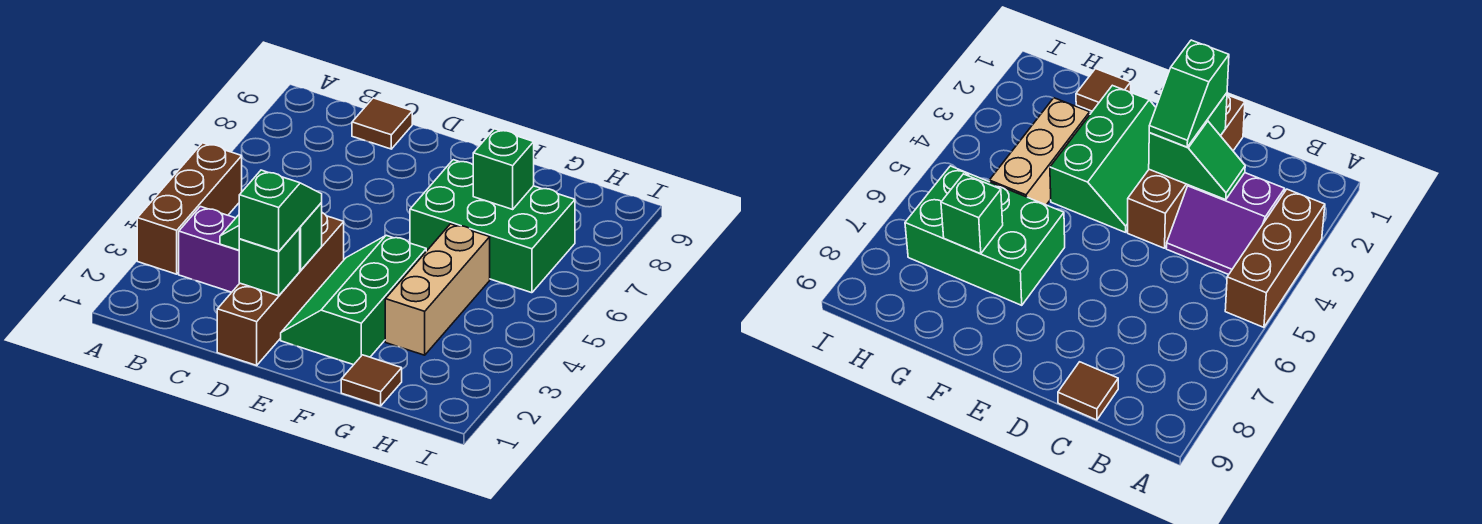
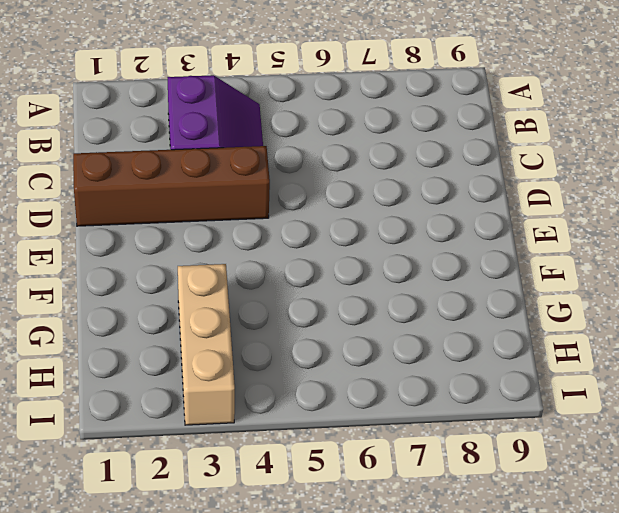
tan brick G3:I3 level 1 -> tan brick G3:G5 level 1
none -> brown brick A3:A5 level 1
none -> brown tile C9 level 1
none -> green slope E2:F4 level 1 top F

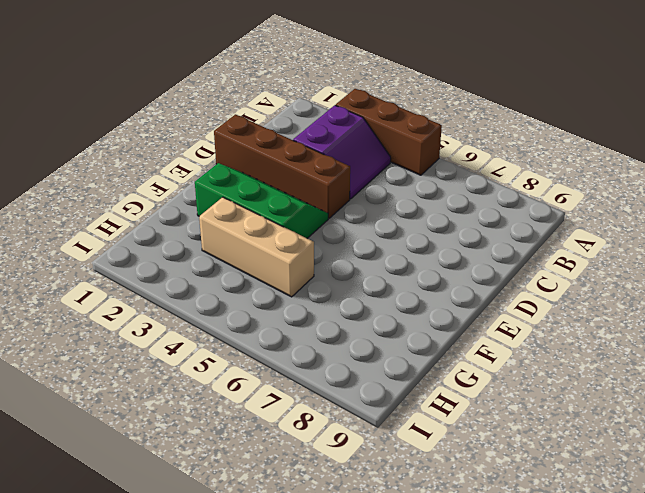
none -> brown tile C9 level 1
none -> green brick F6:H7 level 1
none -> brown tile G1 level 1

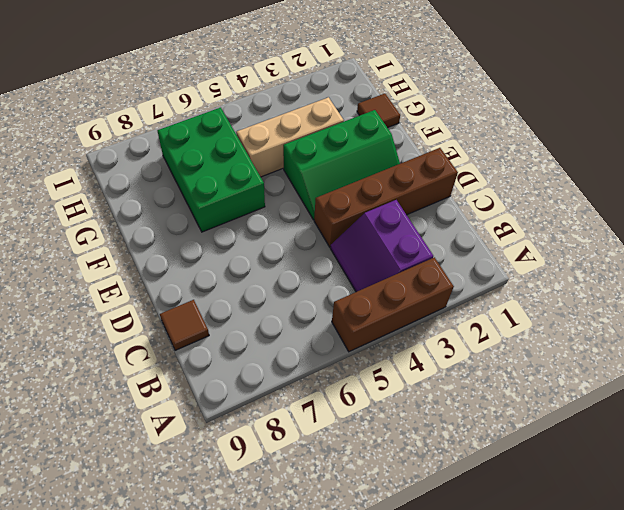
none -> green slope C3:D3 level 2 top D
none -> green brick D2 level 2
none -> green brick G7 level 2

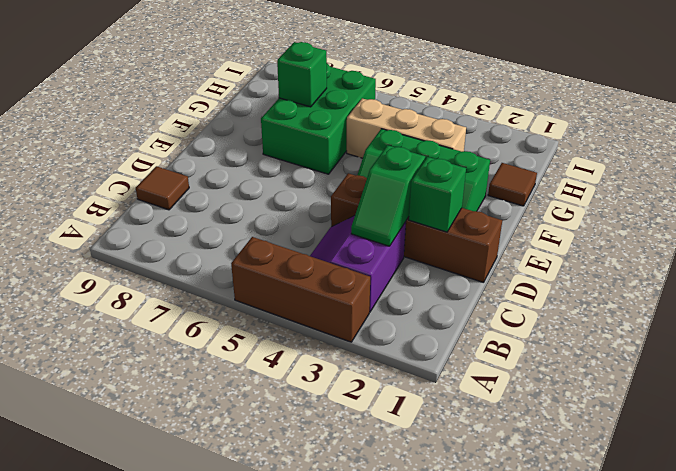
none -> green slope D2:D3 level 3 top 2

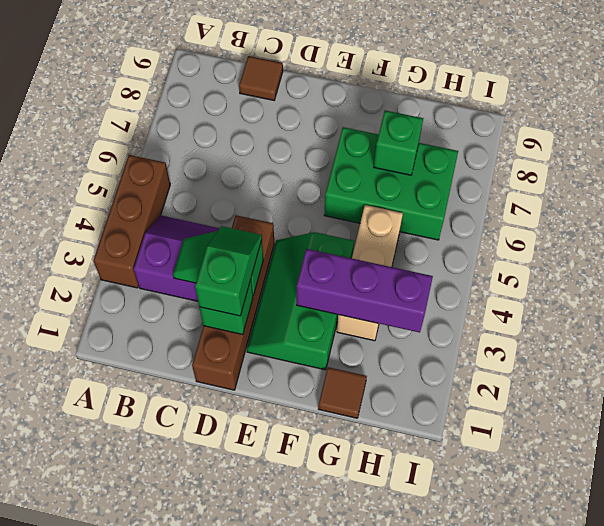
purple brick F3:H3 level 2 -> none

